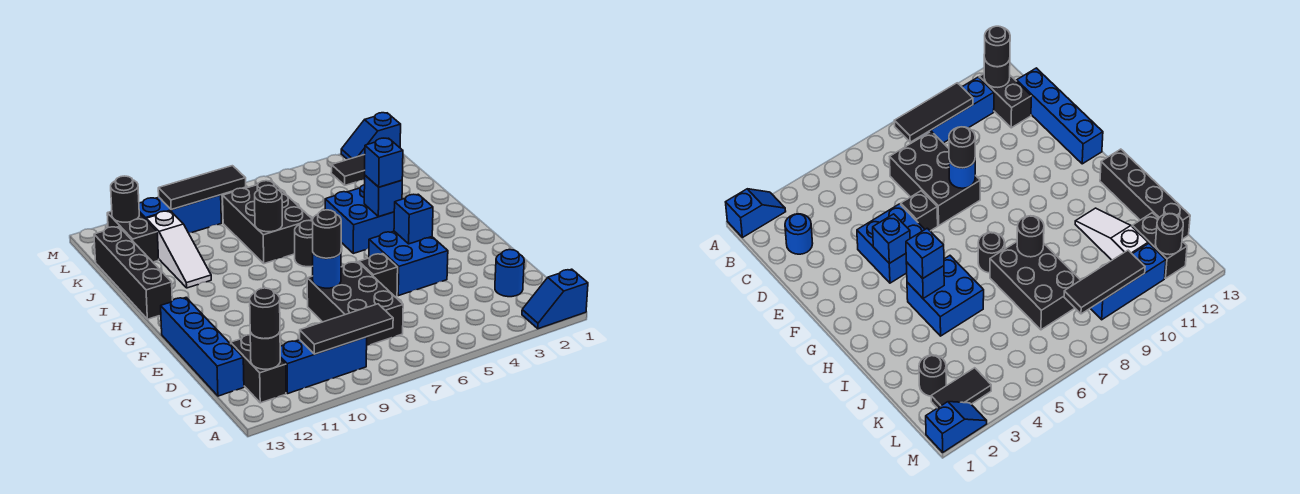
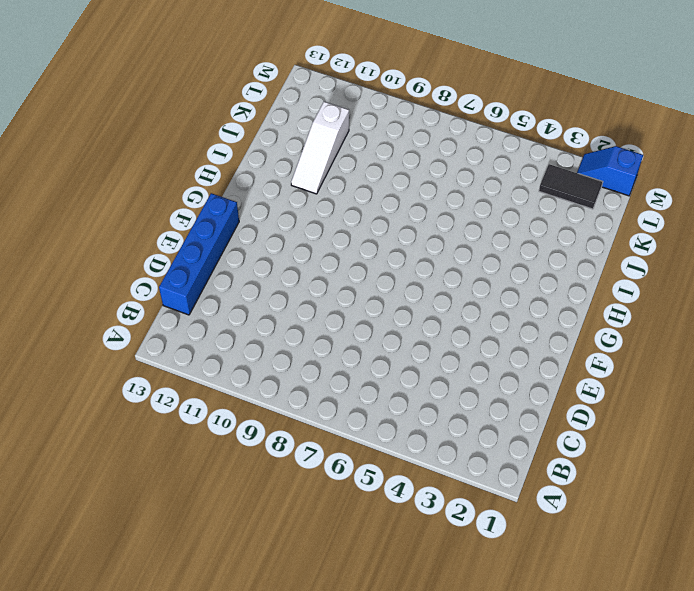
none -> blue slope A1:A2 level 1 top 1
none -> blue brick B9:B11 level 1
none -> black brick B12:C12 level 1

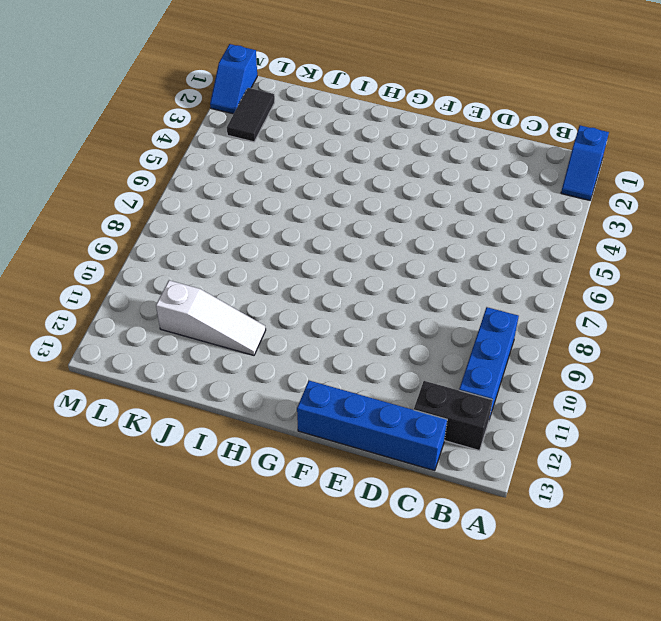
none -> blue round brick C2 level 1
none -> black brick C7:E8 level 1
none -> blue brick E4:F5 level 1

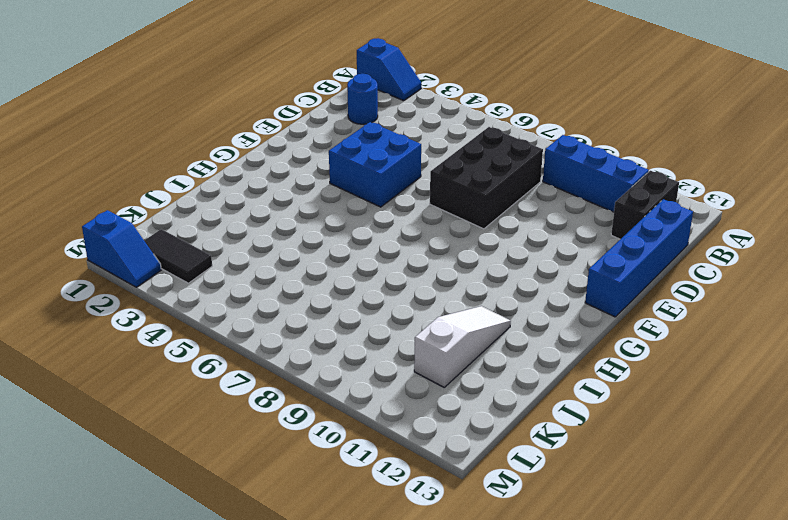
none -> black brick E6 level 1
none -> blue brick H4:I5 level 1
none -> black round brick H7 level 1

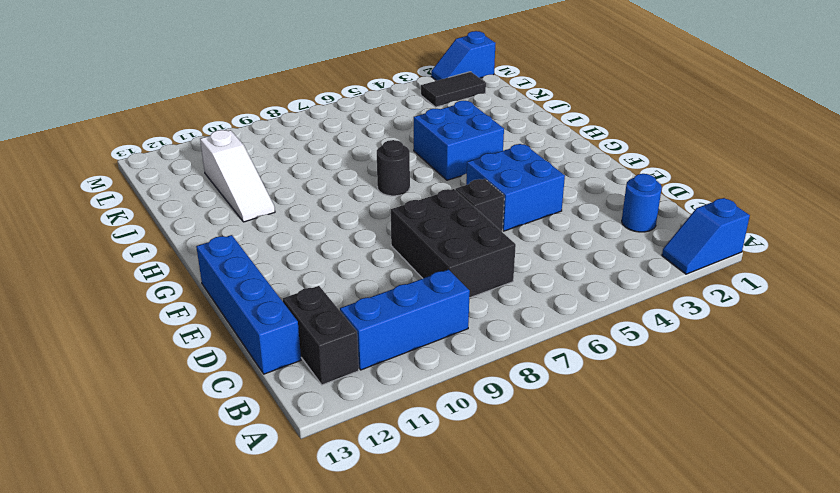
none -> black brick H13:K13 level 1
none -> black brick I7:K8 level 1
none -> black round brick K2 level 1

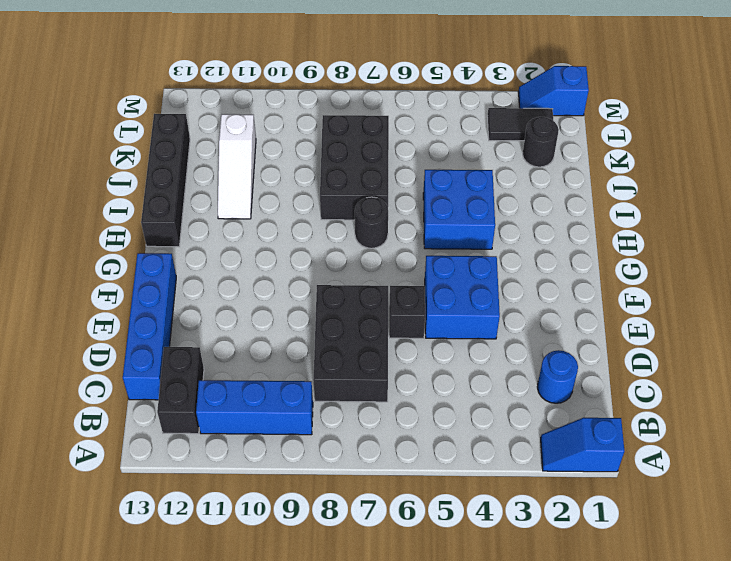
none -> black brick K12:L12 level 1
none -> blue brick L9:L11 level 1
none -> black tile B8:B10 level 2

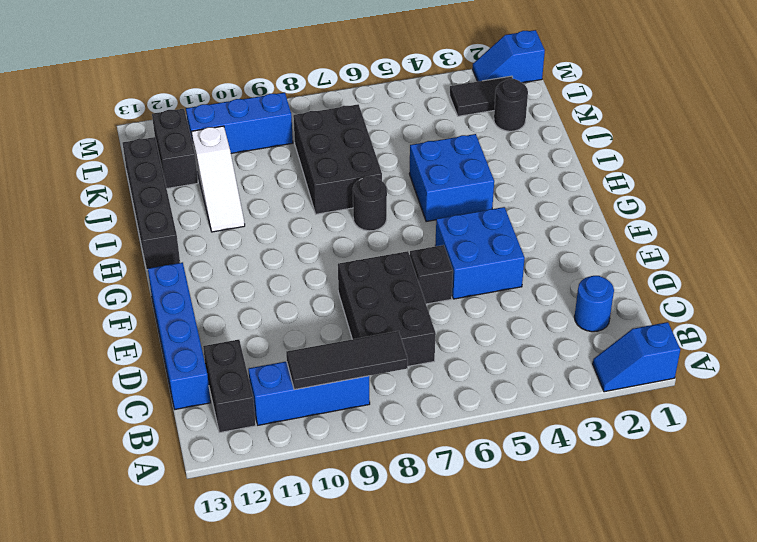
none -> black round brick B12 level 2
none -> blue round brick E8 level 2
none -> blue brick F4 level 2

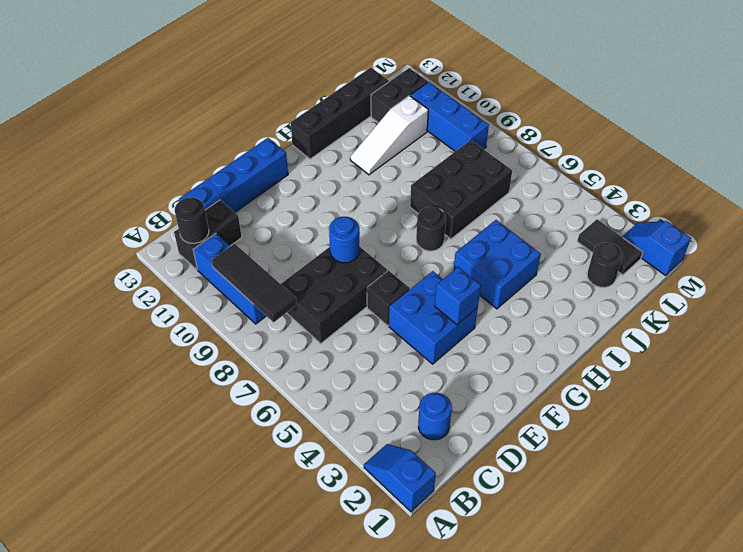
none -> blue brick H4 level 2
none -> black round brick I8 level 2
none -> black tile L8:L10 level 2

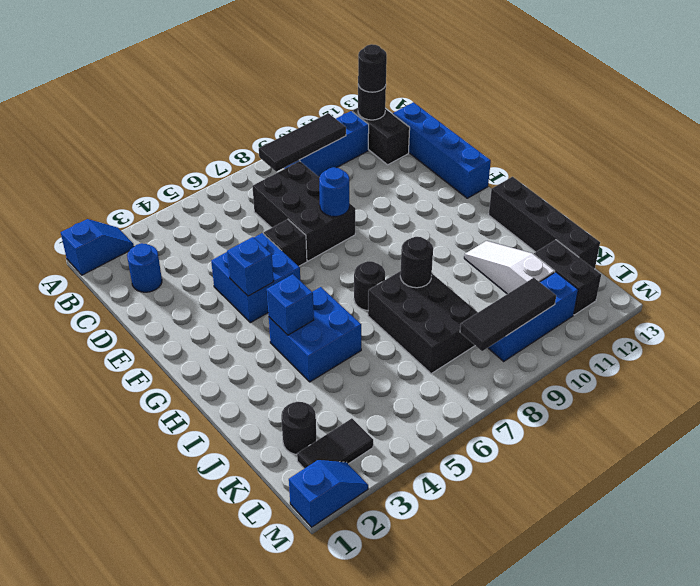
none -> black round brick L12 level 2
none -> black round brick E8 level 3
none -> blue brick H4 level 3

